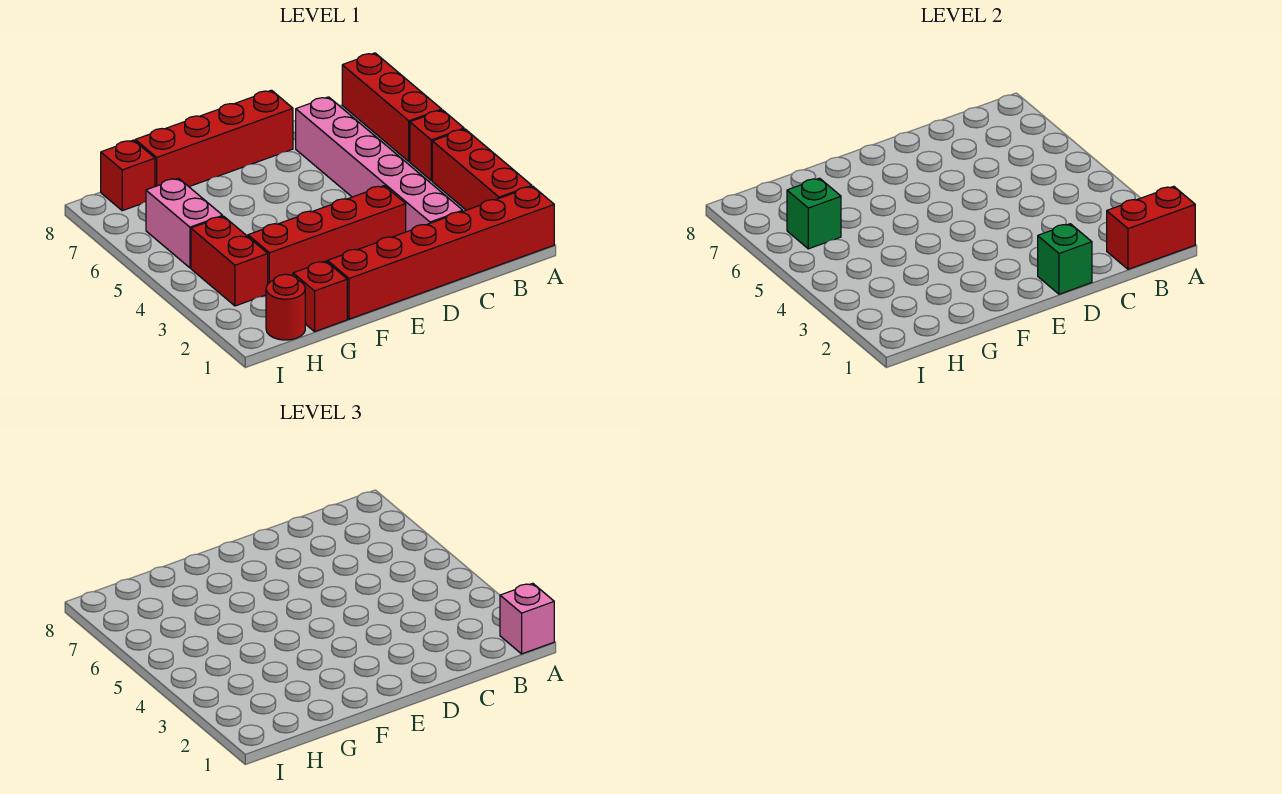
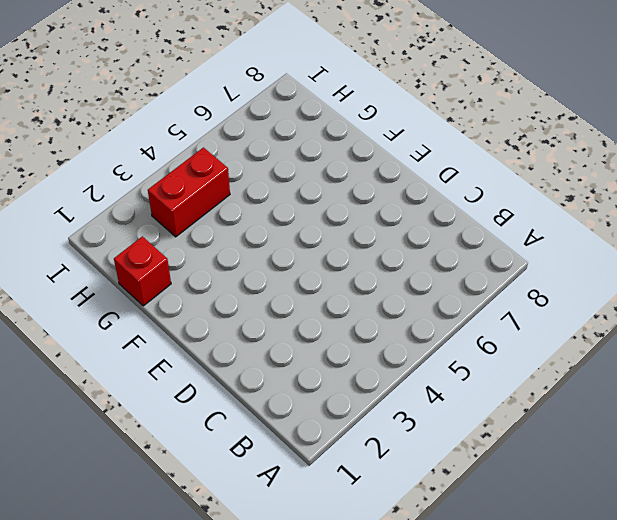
none -> red brick A1:F1 level 1
none -> red brick A2:A4 level 1
none -> red brick A5 level 1

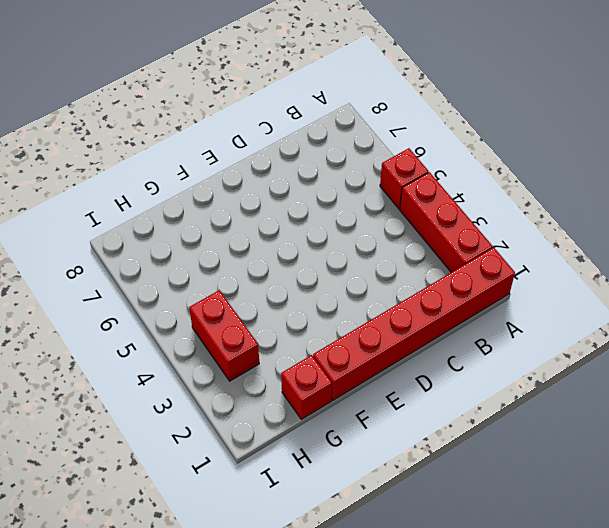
none -> red brick A6:A8 level 1
none -> pink brick C2:C7 level 1
none -> red brick D3:G3 level 1

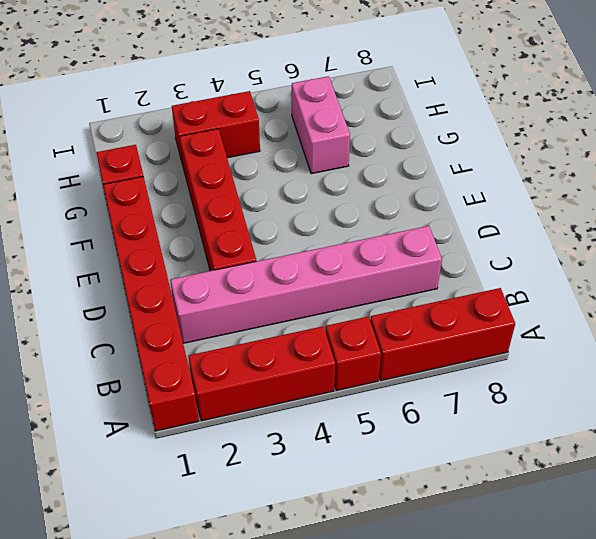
pink brick G6:H6 level 1 -> pink brick H5:H6 level 1
none -> red brick D8:G8 level 1
none -> red round brick H1 level 1
none -> red brick H8 level 1

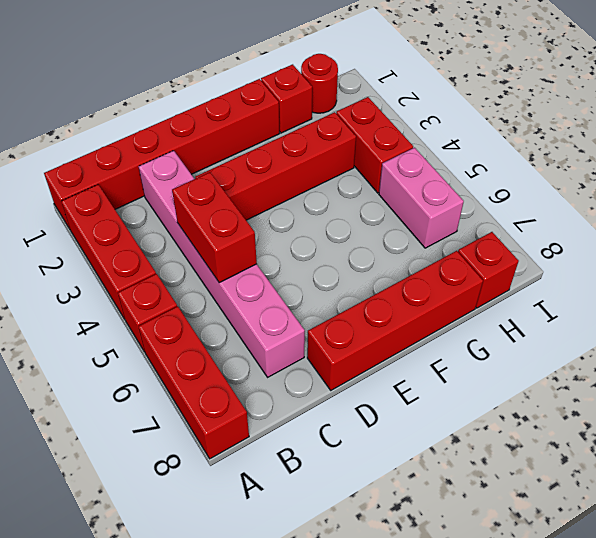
red brick C4:C5 level 2 -> red brick A1:B1 level 2
none -> green brick D1 level 2
none -> green brick H6 level 2
none -> pink brick A1 level 3

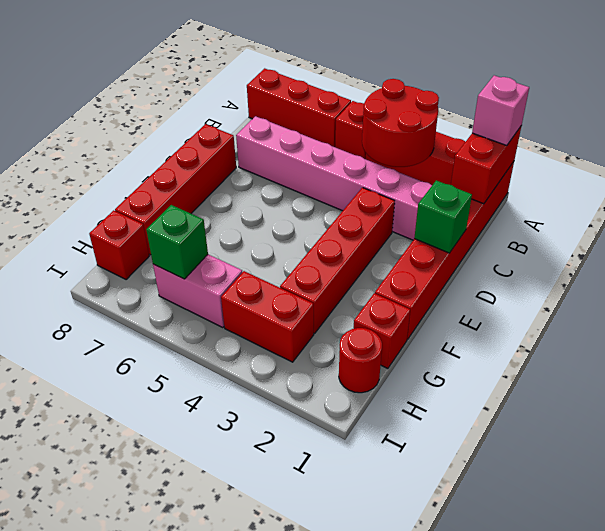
red round brick A3:B4 level 2 -> none

